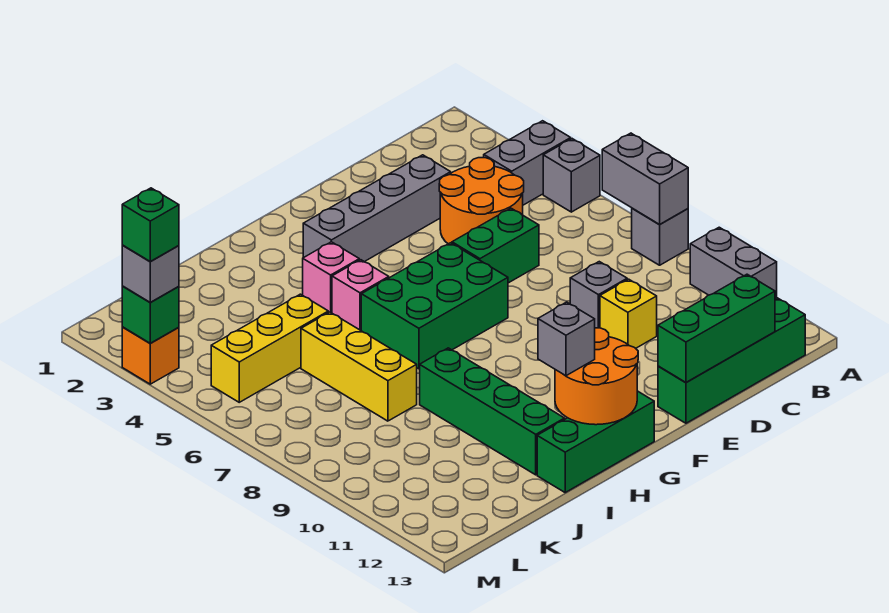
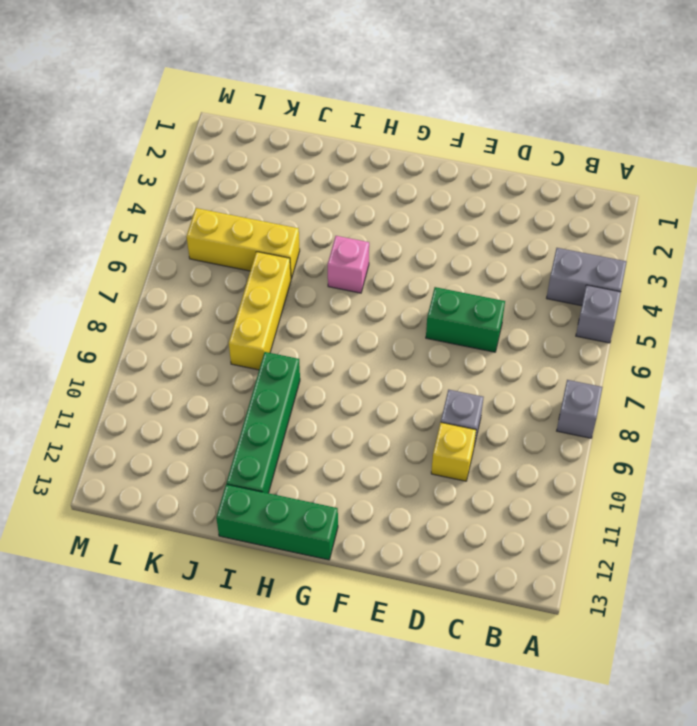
none -> grey brick A10:A11 level 1
none -> green brick B13:E13 level 1
none -> orange round brick C4:D5 level 1

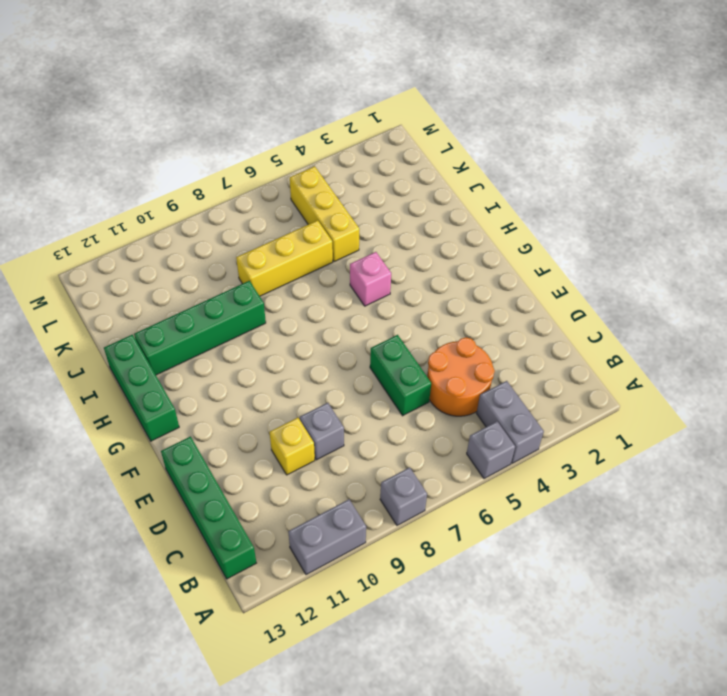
none -> grey brick D3:G3 level 1
none -> green brick F6:H7 level 1
none -> pink brick H4 level 1

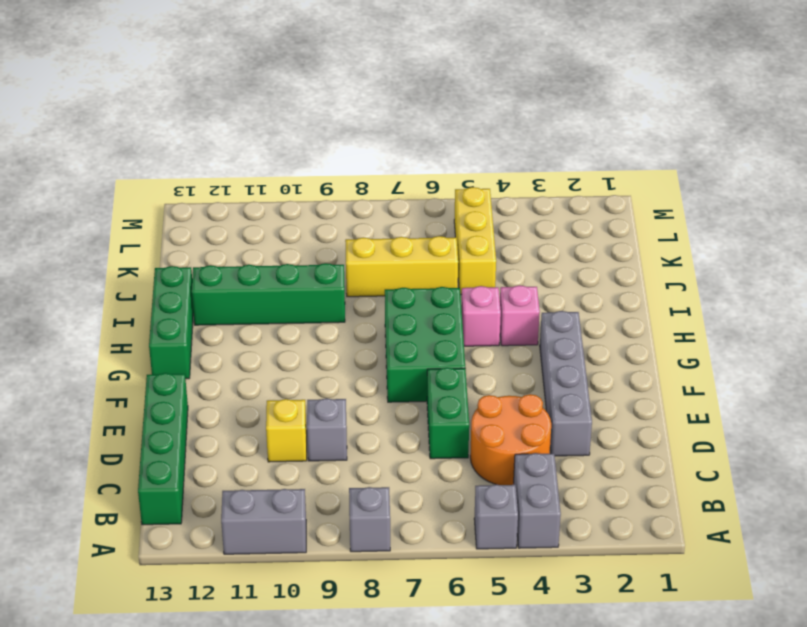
none -> orange brick M3 level 1
none -> grey brick A7:A8 level 2
none -> green brick C13:E13 level 2

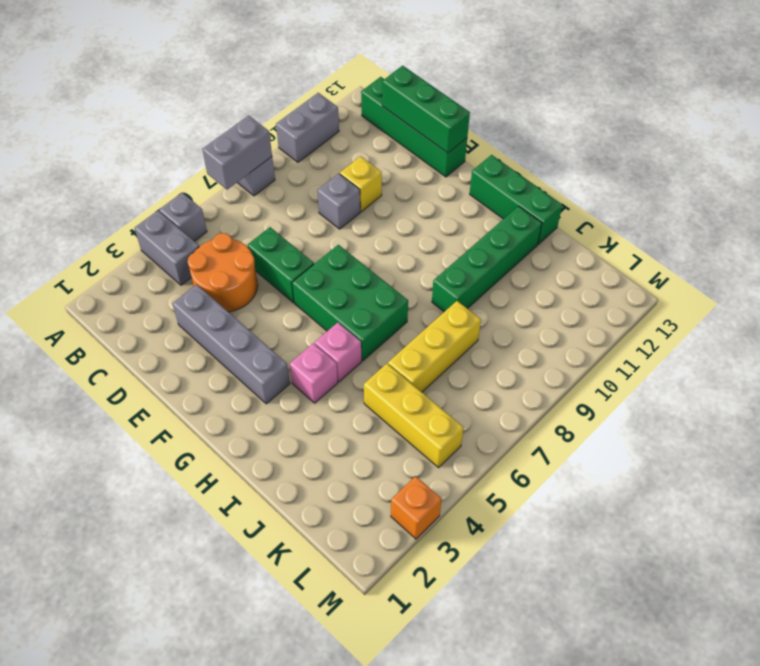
none -> orange round brick G12:H13 level 2
none -> green brick M3 level 2
none -> grey brick H12 level 3

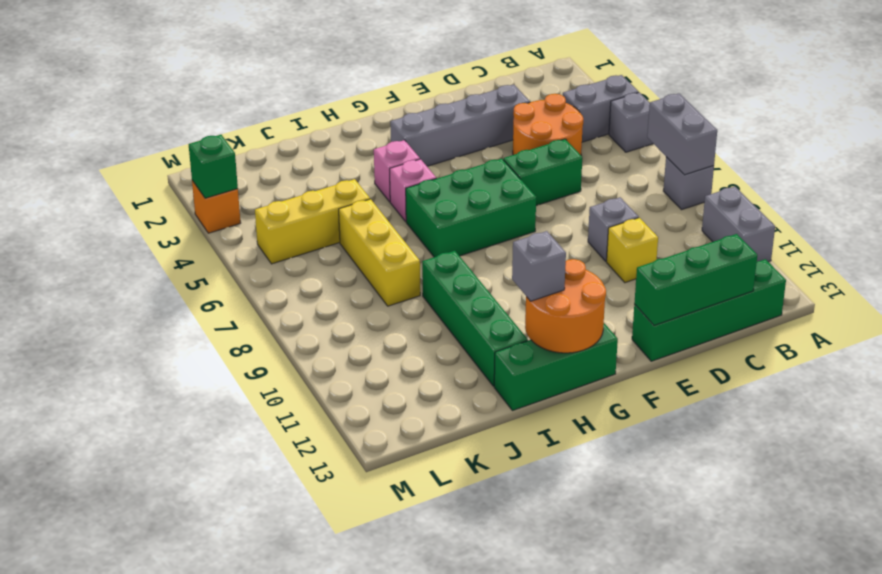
none -> grey brick M3 level 3
none -> green brick M3 level 4

